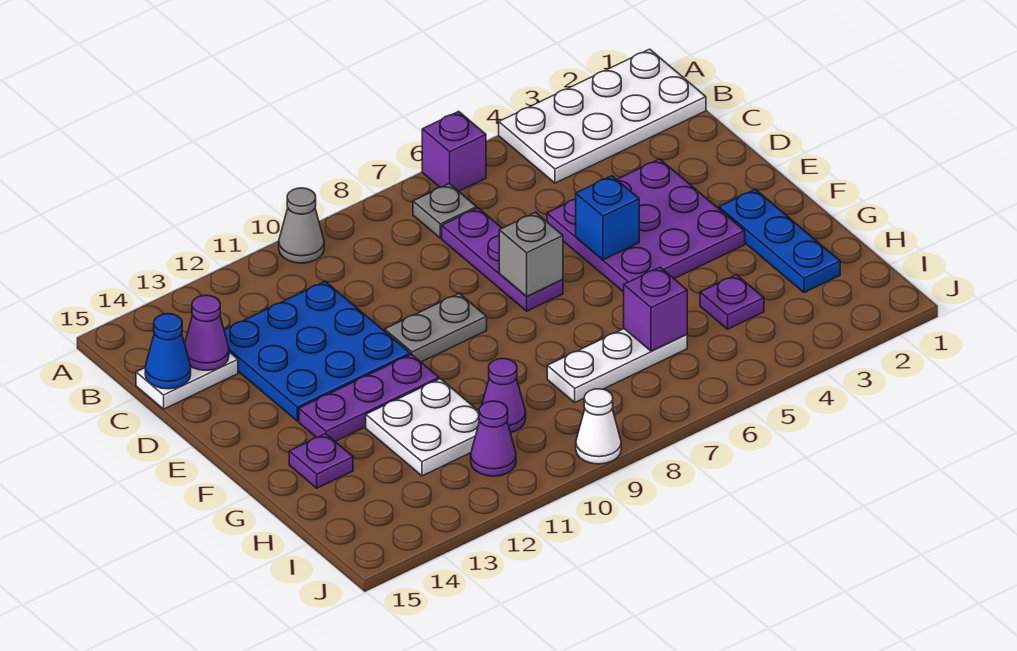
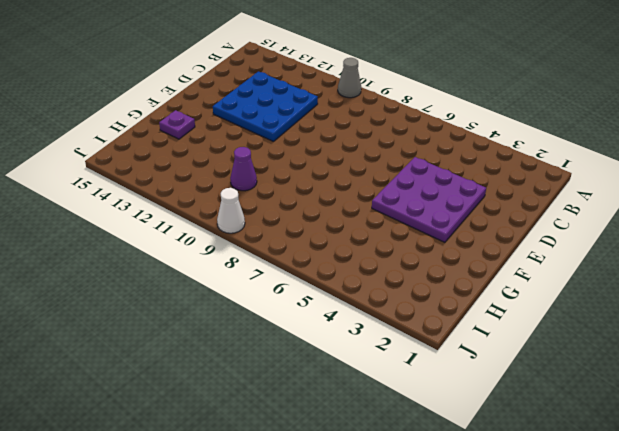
none -> white plate A1:B4 level 1
none -> purple brick A6 level 1
none -> grey plate B7 level 1

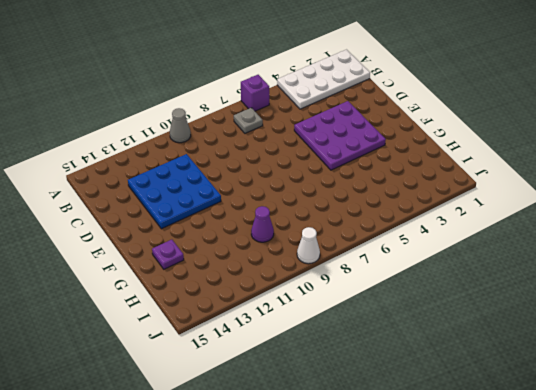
none -> purple plate C7:E7 level 1
none -> white plate C14:C15 level 1
none -> grey plate E9:E10 level 1

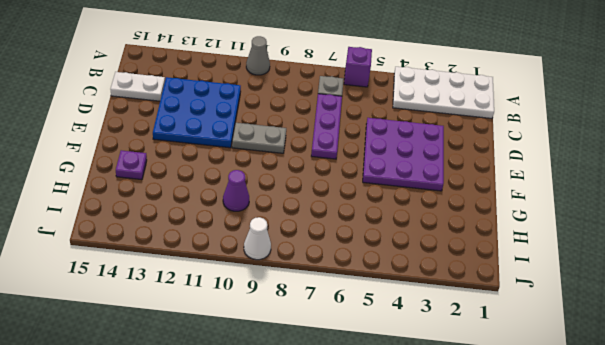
none -> blue plate F2:H2 level 1
none -> purple plate F11:F13 level 1
none -> white plate G11:H12 level 1

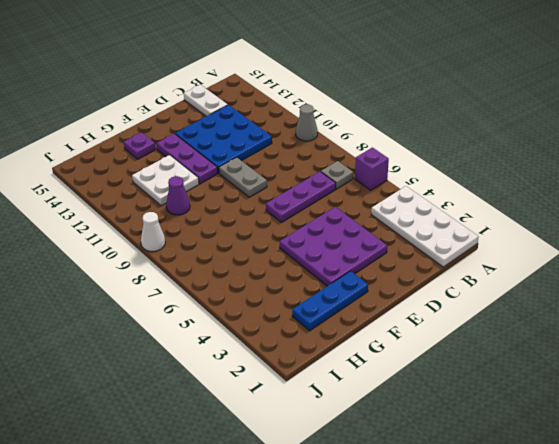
none -> purple plate H4 level 1
none -> white plate H6:H8 level 1
none -> purple cone I11 level 1

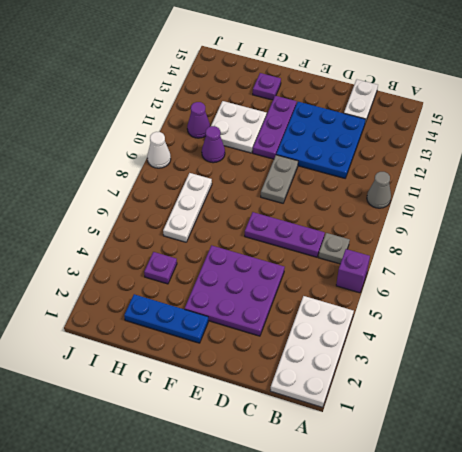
none -> purple cone C14 level 2
none -> blue cone C15 level 2
none -> blue brick E5 level 2

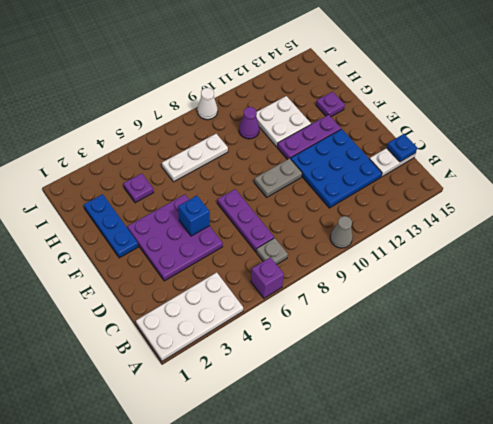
blue plate C15 level 2 -> blue cone C15 level 2
none -> purple cone I11 level 1
none -> purple cone C14 level 2
none -> grey brick E7 level 2

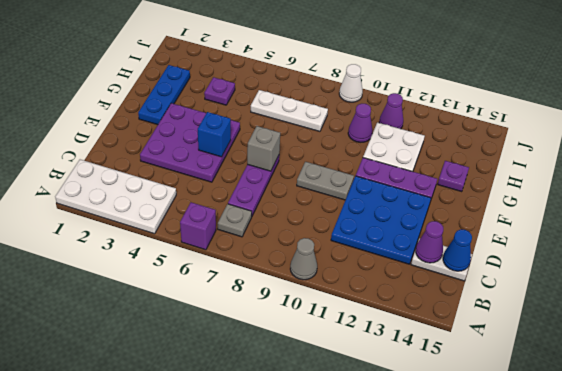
none -> purple brick H6 level 2

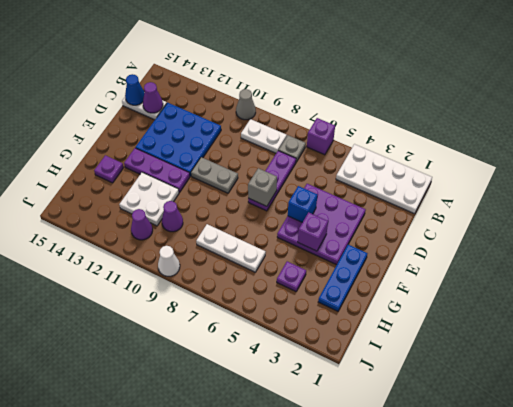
white plate B8:B9 level 1 -> none
purple brick F4 level 2 -> purple brick H6 level 2

